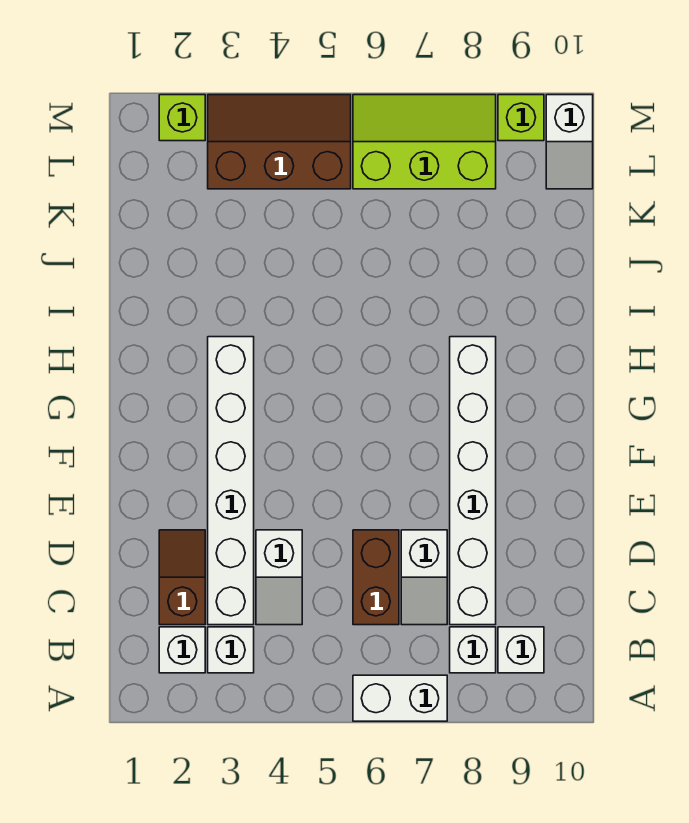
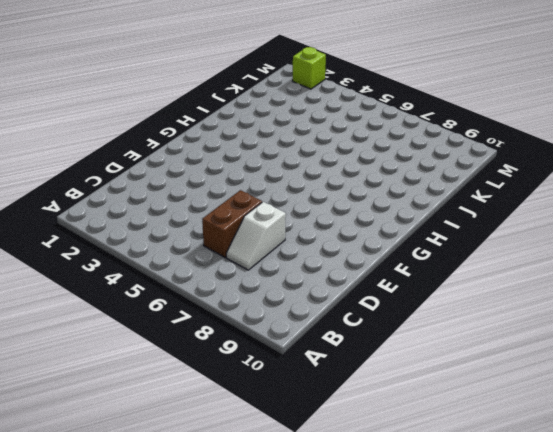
none -> white brick A6:A7 level 1
none -> white brick B2 level 1
none -> white brick B3 level 1

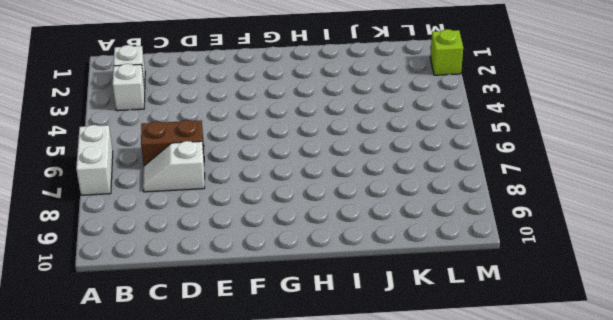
none -> white brick B8 level 1
none -> white brick B9 level 1
none -> brown slope C2:D2 level 1 top C

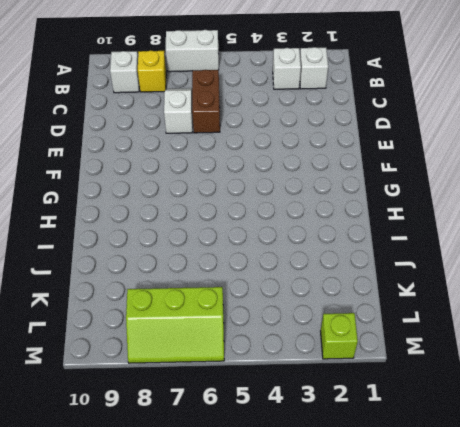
yellow brick B8 level 1 -> white brick B8 level 1
none -> brown slope C2:D2 level 1 top C
none -> white brick C3:H3 level 1
none -> white slope C4:D4 level 1 top D

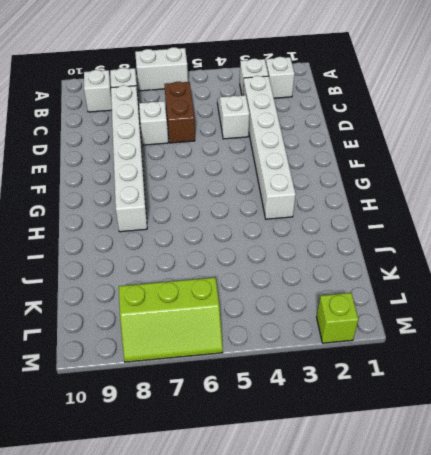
none -> brown slope C2:D2 level 1 top C
none -> brown slope L3:M5 level 1 top L
none -> white slope L10:M10 level 1 top M

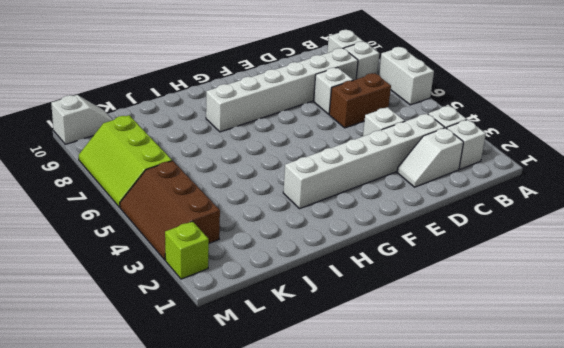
white slope C2:D2 level 1 top C -> brown slope C2:D2 level 1 top C
none -> lime brick M9 level 1

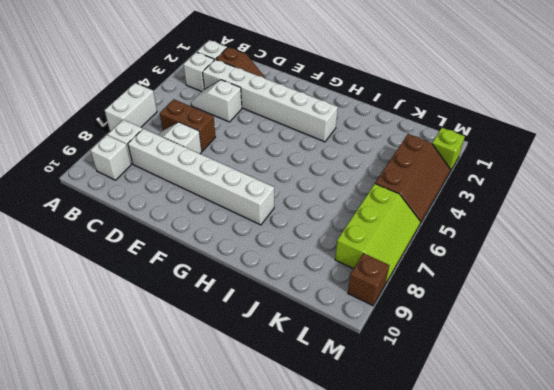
brown brick M9 level 1 -> lime brick M9 level 1
none -> white slope L10:M10 level 1 top M

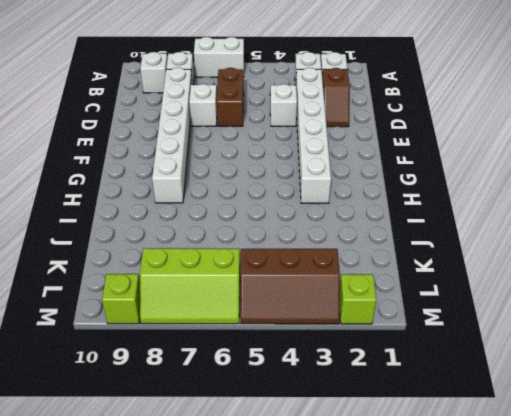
none -> white slope L10:M10 level 1 top M

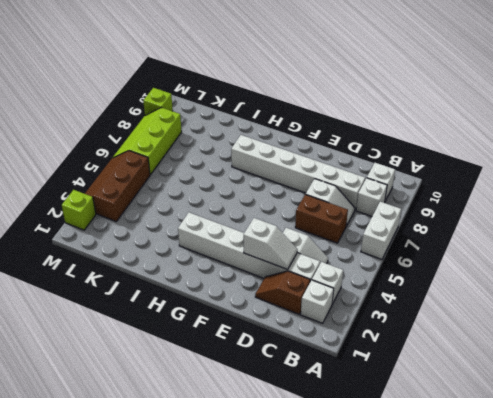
white slope D3:E3 level 2 top E -> white slope L10:M10 level 1 top M

